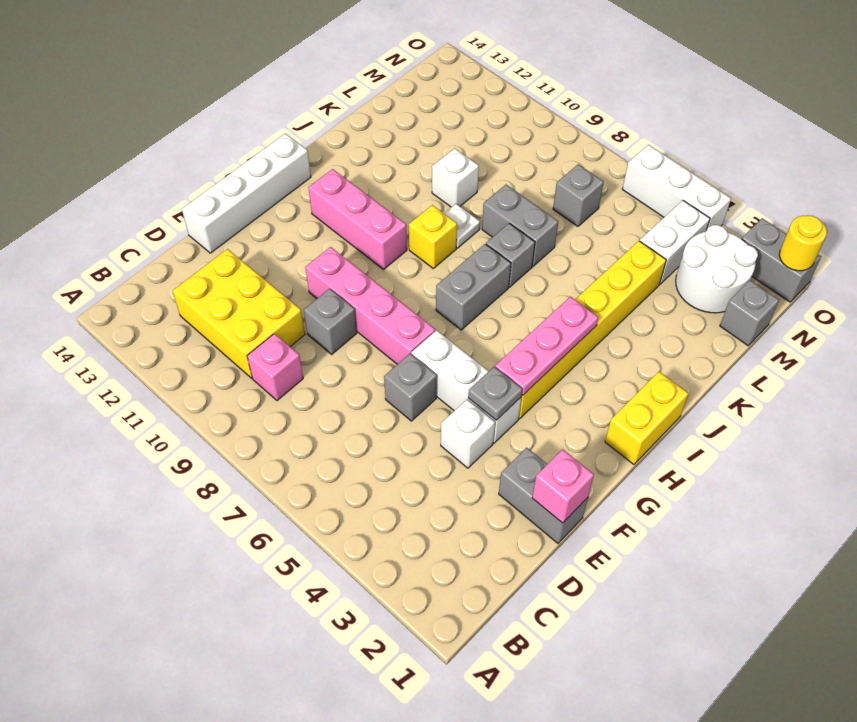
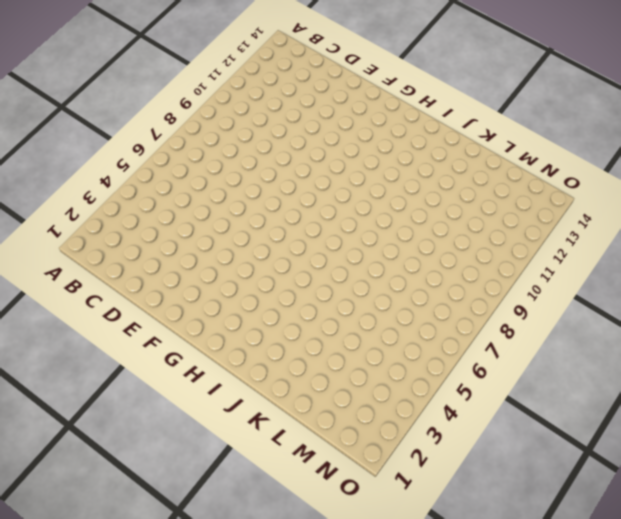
none -> pink brick C9 level 1
none -> yellow brick C10:D12 level 1
none -> grey brick E1:E2 level 1

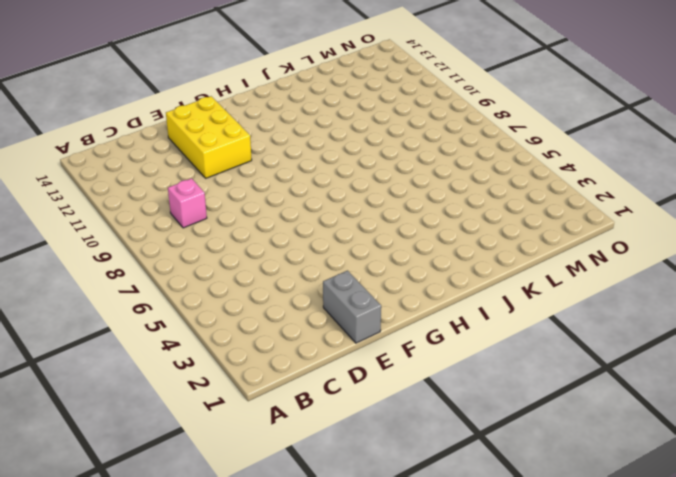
yellow brick E11:F13 level 1 -> yellow brick C10:D12 level 1
none -> white brick E4 level 1
none -> grey brick E6 level 1
none -> grey brick E9 level 1

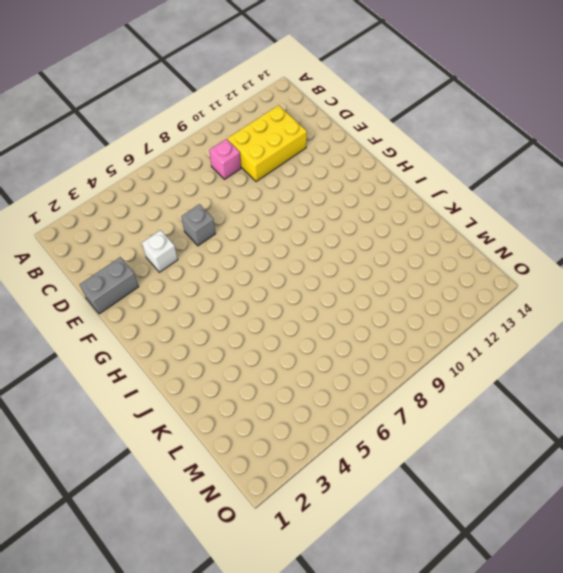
none -> grey brick E9 level 1
none -> white brick E14:H14 level 1
none -> white brick F4:F6 level 1

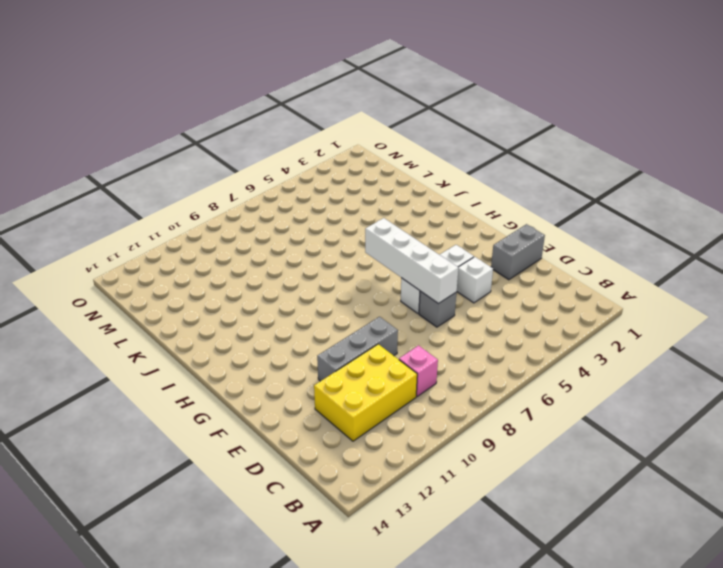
white brick E6:H6 level 2 -> white brick E14:H14 level 1
grey brick E9:E11 level 1 -> grey brick E9 level 1
none -> pink brick F7:F10 level 1
none -> yellow brick G4:L4 level 1
none -> yellow brick H1:I1 level 1

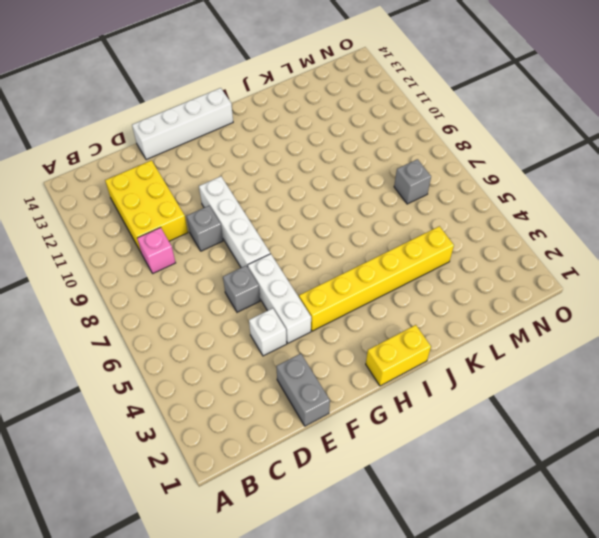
white brick F7:F10 level 1 -> pink brick F7:F10 level 1
none -> grey brick H7:I7 level 1
none -> pink brick H10:H12 level 1
none -> yellow brick I9 level 1

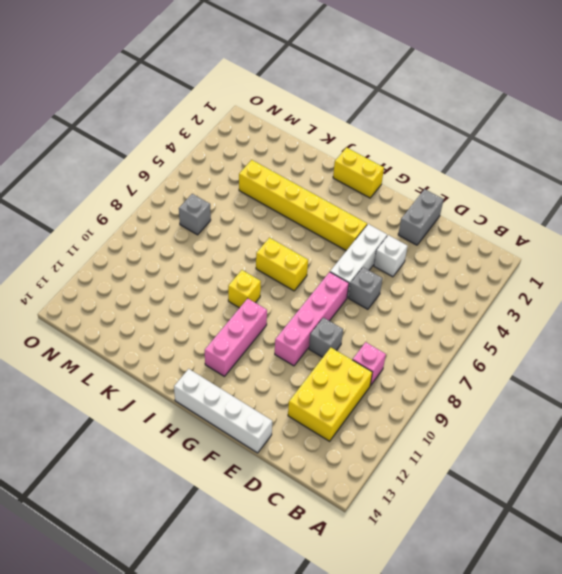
yellow brick H7:I7 level 1 -> grey brick H7:I7 level 1
none -> grey brick J7 level 1
none -> white plate J9 level 1
none -> grey brick K7:K8 level 1

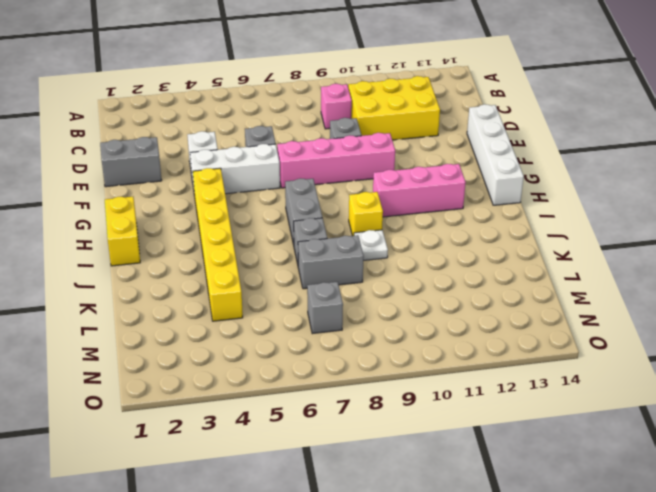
none -> white brick K10 level 1
none -> grey brick M1 level 1
none -> white round brick M2:N3 level 1

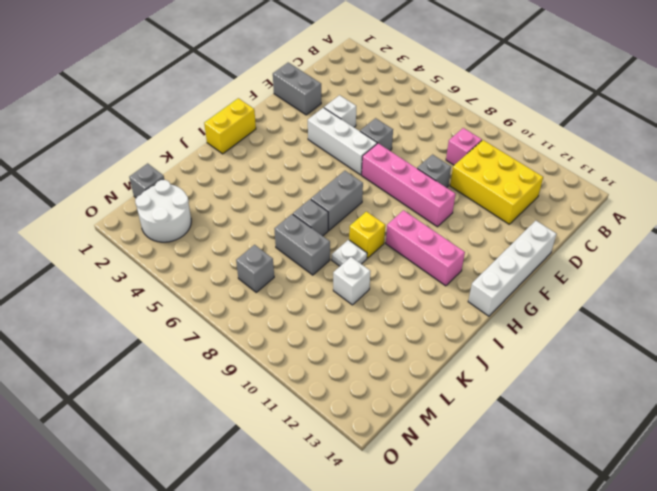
none -> yellow brick G4:L4 level 1
none -> white brick M4:N4 level 1
none -> grey brick O1:O2 level 1

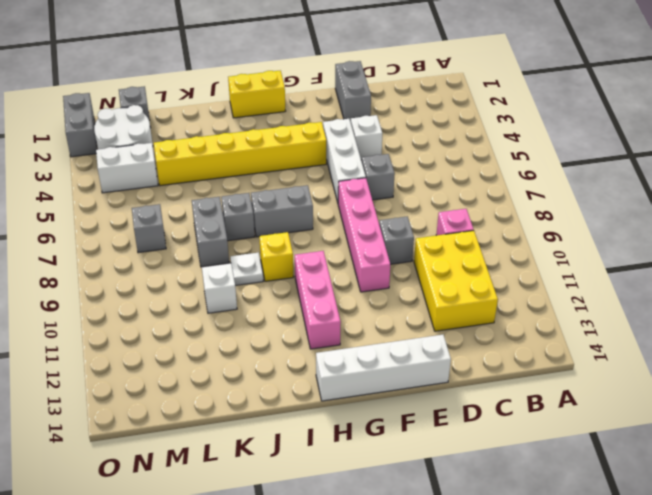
none -> white brick O4:O6 level 1
none -> pink brick E1 level 2
none -> grey plate F4 level 2

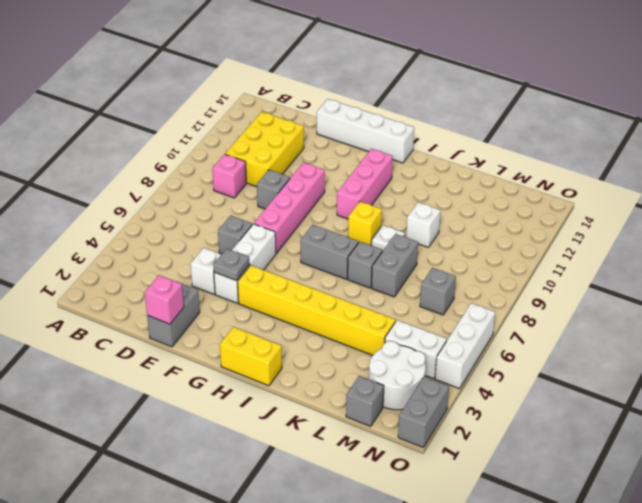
none -> pink plate G4:I4 level 2
none -> yellow round brick O1 level 2

